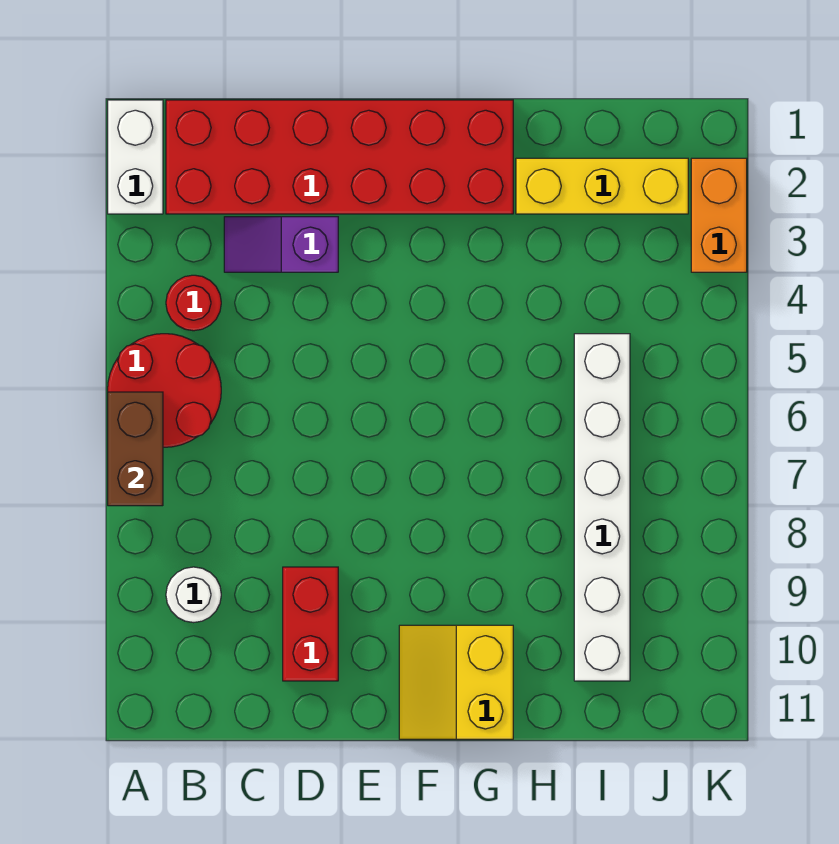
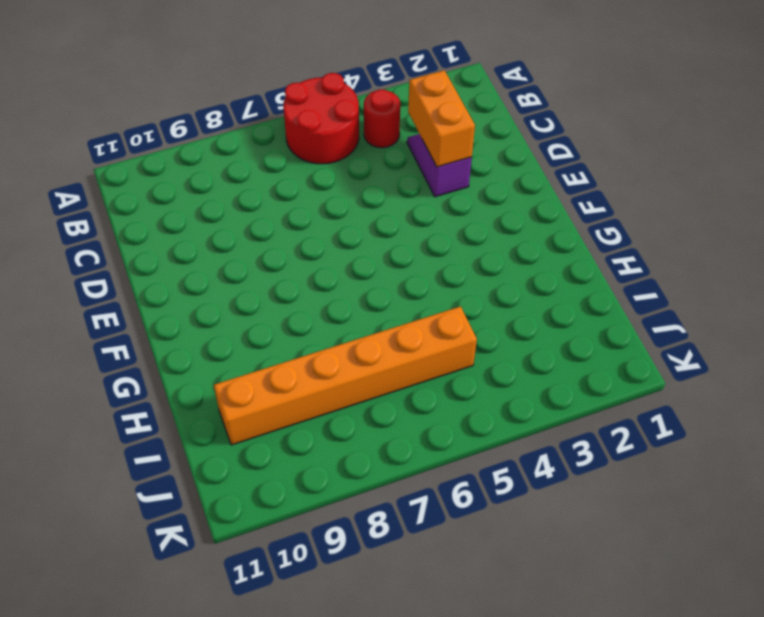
orange brick C3:D3 level 2 -> orange brick K2:K3 level 1
orange brick I5:I10 level 1 -> white brick I5:I10 level 1
none -> white brick A1:A2 level 1
none -> red brick B1:G2 level 1
none -> white round brick B9 level 1

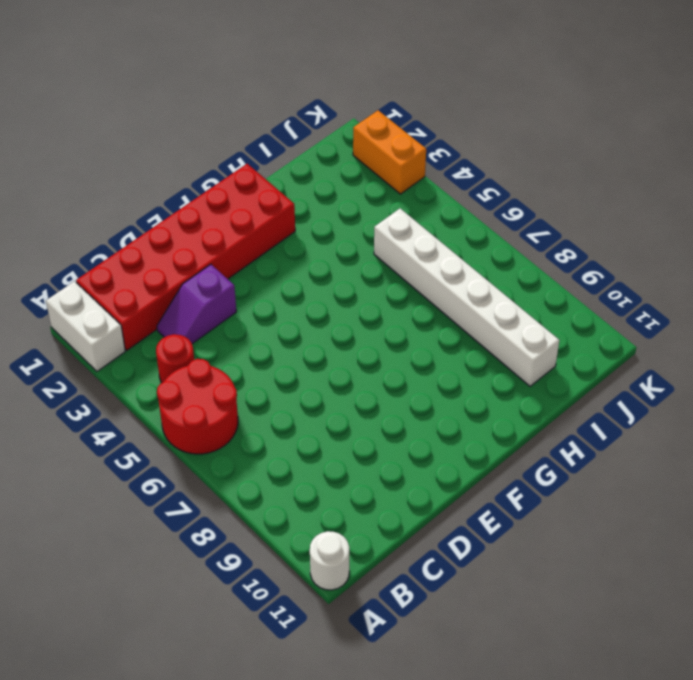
white round brick A11 level 1 -> white round brick B9 level 1
none -> red brick D9:D10 level 1
none -> yellow slope F10:G11 level 1 top G
none -> yellow brick H2:J2 level 1

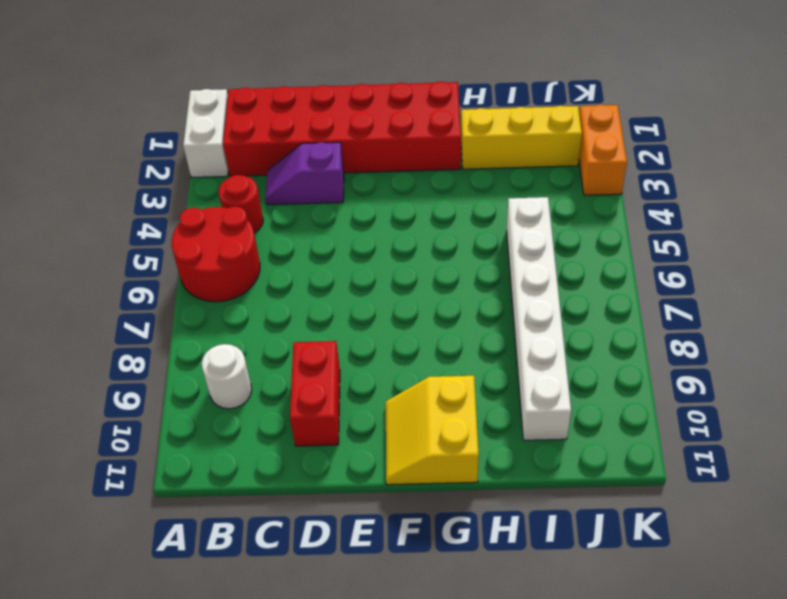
none -> brown brick A6:A7 level 2

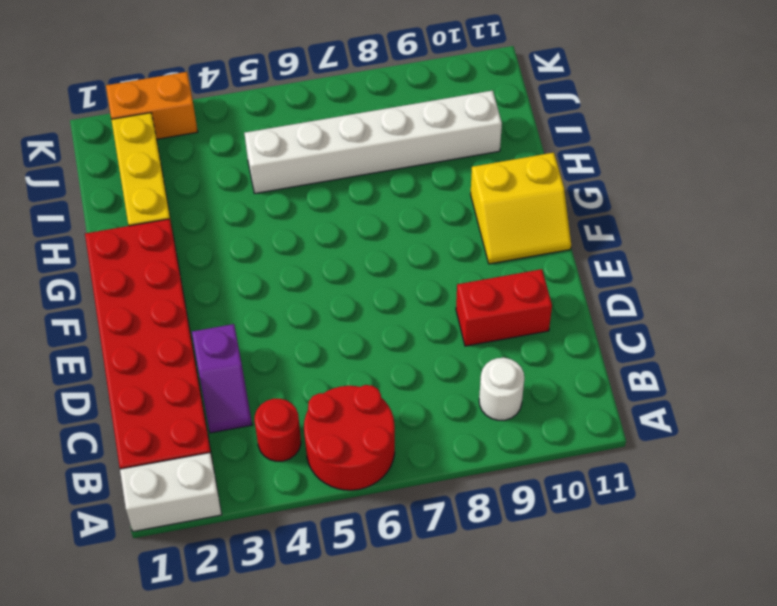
none -> brown brick A6:A7 level 2

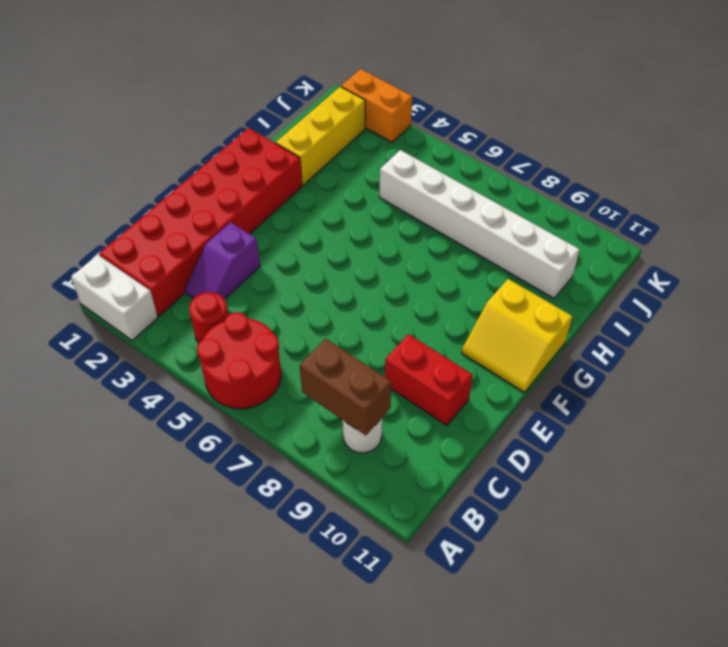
brown brick B8:B9 level 2 -> brown brick A6:A7 level 2

